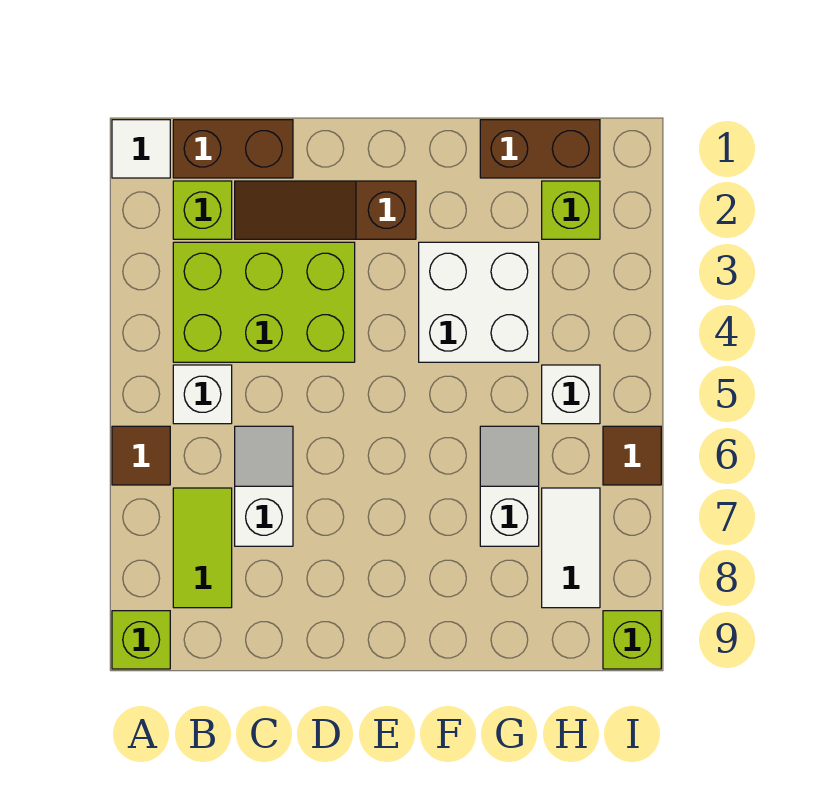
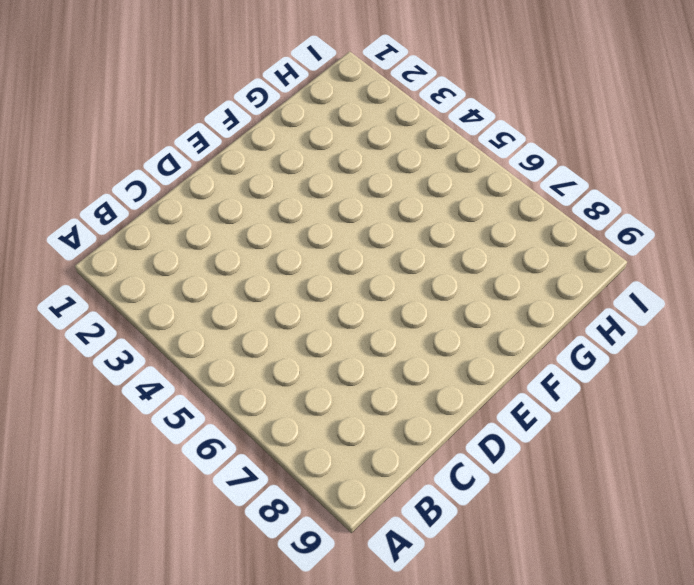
none -> white tile A1 level 1
none -> brown tile A6 level 1
none -> lime brick A9 level 1

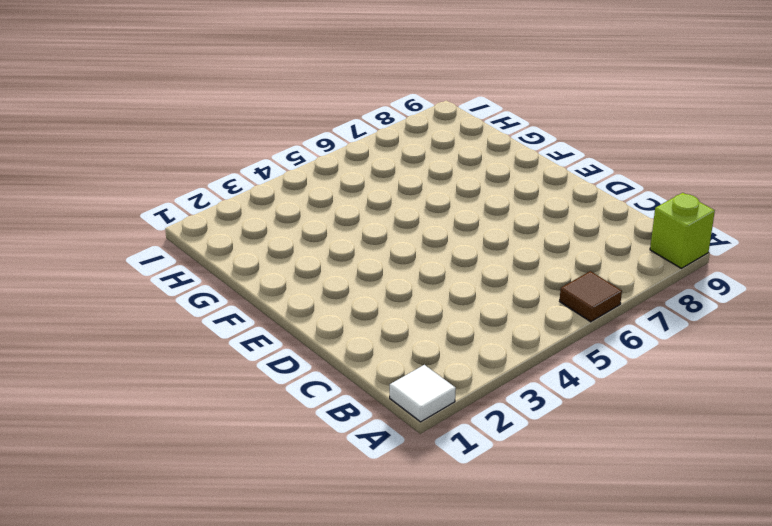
none -> brown brick B1:C1 level 1
none -> lime brick B2 level 1
none -> lime brick B3:D4 level 1

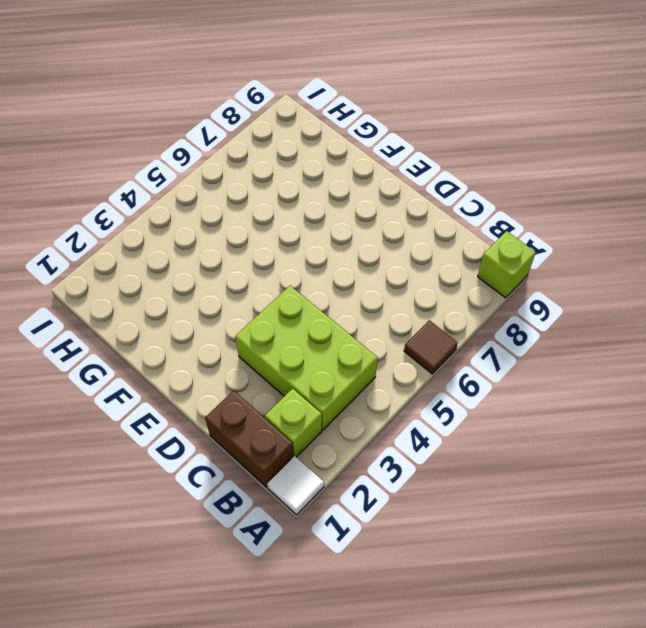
none -> white brick B5 level 1
none -> lime tile B7:B8 level 1
none -> brown slope C2:E2 level 1 top E

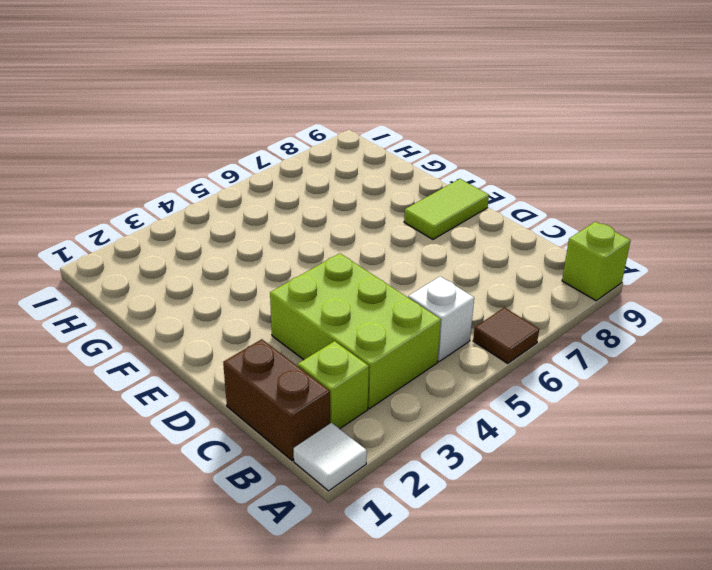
lime tile E8:E9 level 1 -> lime tile B7:B8 level 1
none -> brown slope C2:E2 level 1 top E
none -> white slope C6:C7 level 1 top 7
none -> white brick F3:G4 level 1

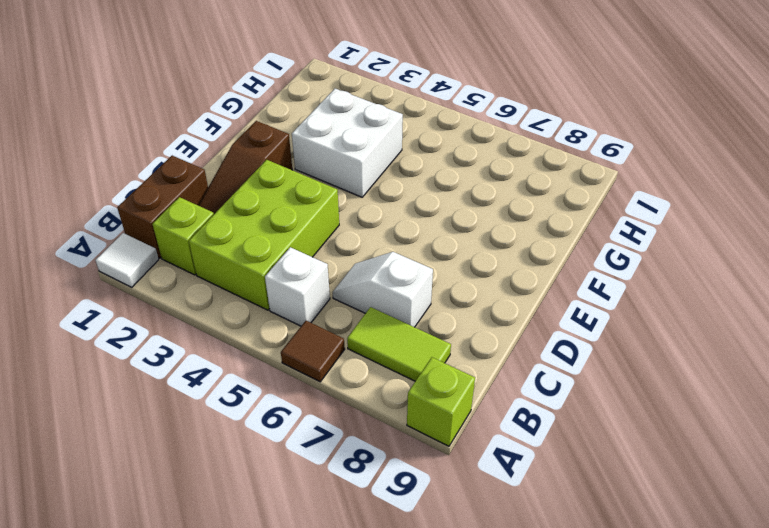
none -> brown brick G1:H1 level 1
none -> white slope G6:G7 level 1 top 7
none -> lime brick H2 level 1

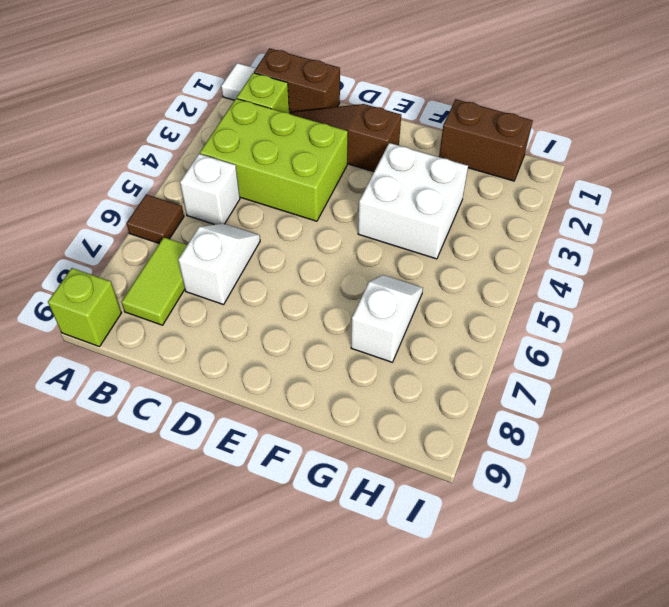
none -> lime brick H2 level 1
none -> white brick H5 level 1
none -> white tile H7:H8 level 1

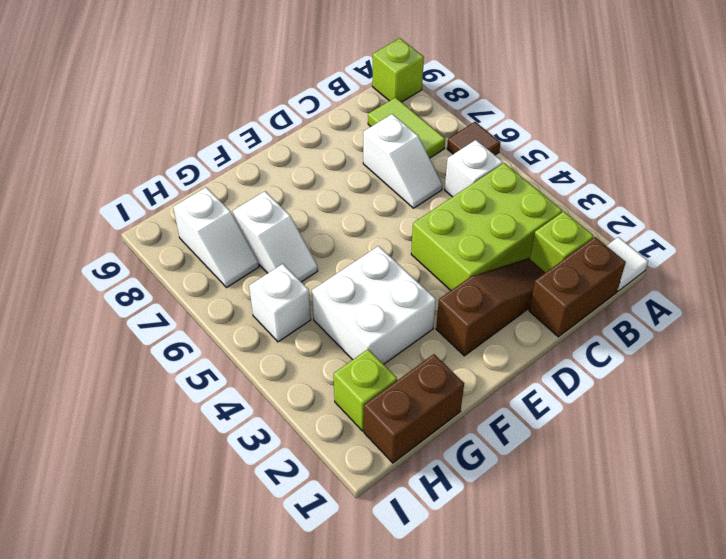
white slope H7:H8 level 1 top 8 -> white tile H7:H8 level 1
none -> brown tile I6 level 1
none -> lime brick I9 level 1

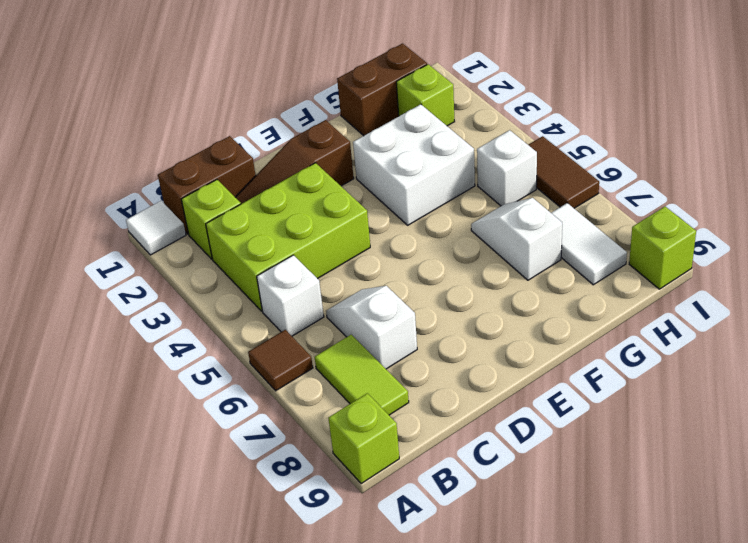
brown tile I5:I6 level 1 -> brown tile I6 level 1

